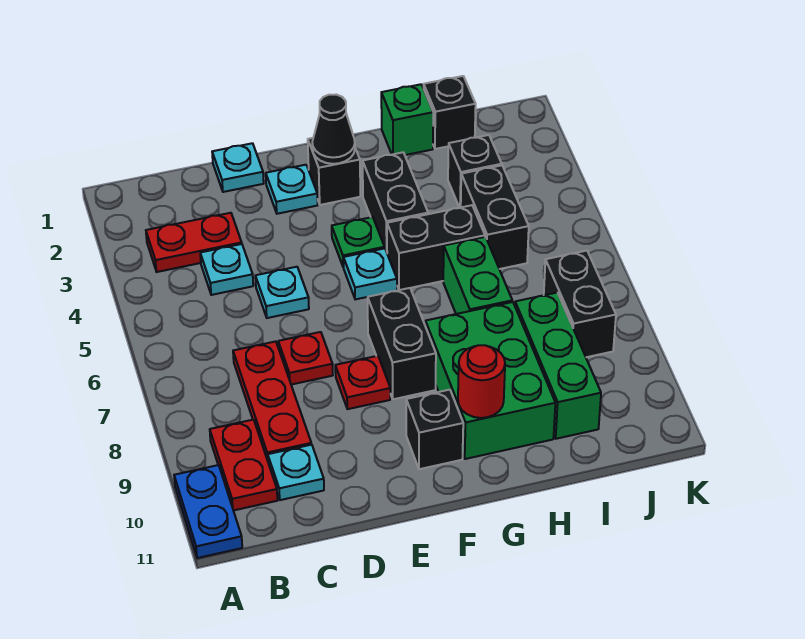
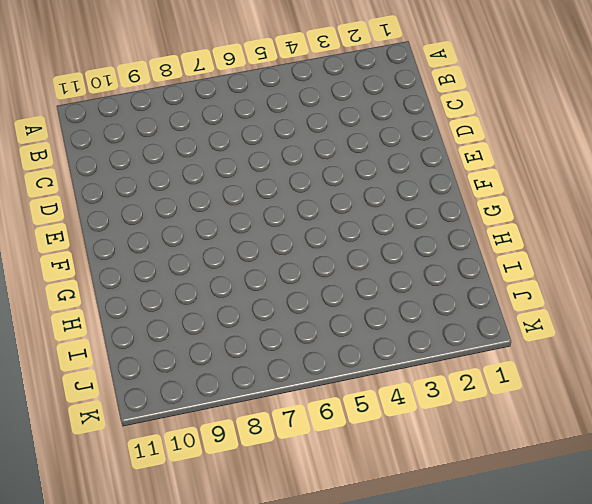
none -> blue plate A10:A11 level 1
none -> red plate B3:C3 level 1
none -> red plate B9:B10 level 1

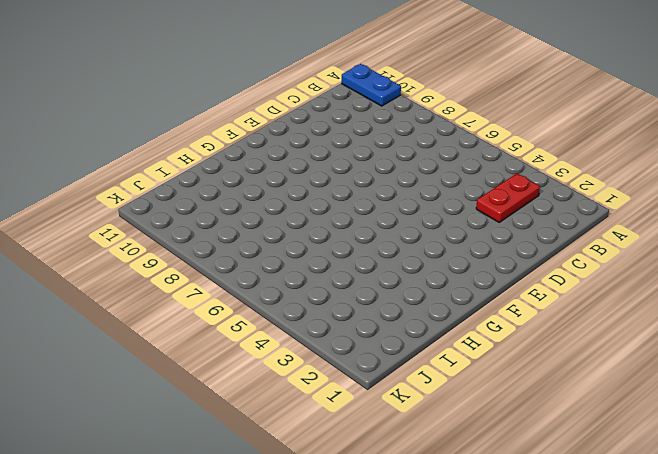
none -> red plate B9:B10 level 1
none -> cyan plate C4 level 1
none -> red plate C7:C9 level 1

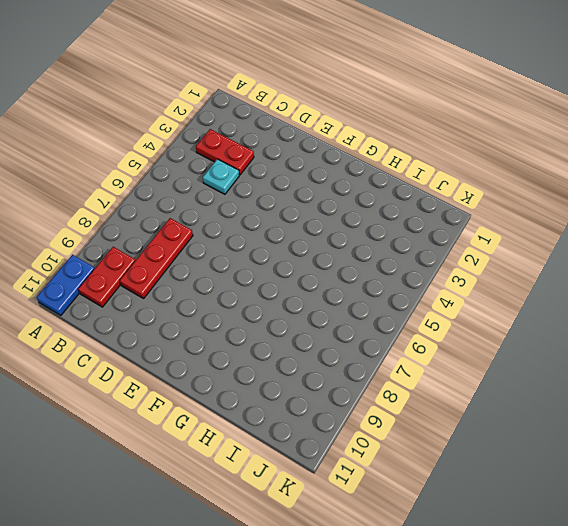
none -> cyan plate C10 level 1
none -> cyan plate D1 level 1
none -> cyan plate D5 level 1

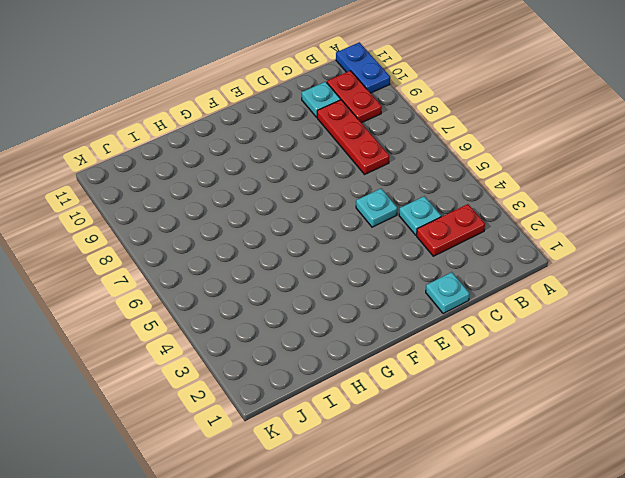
none -> red plate D7 level 1
none -> cyan plate E2 level 1
none -> red plate E8 level 1

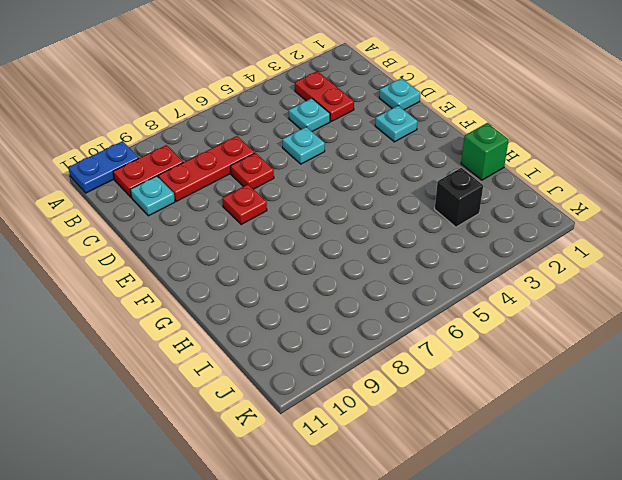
none -> black brick F2 level 1
none -> green plate F4 level 1
none -> cyan plate F5 level 1

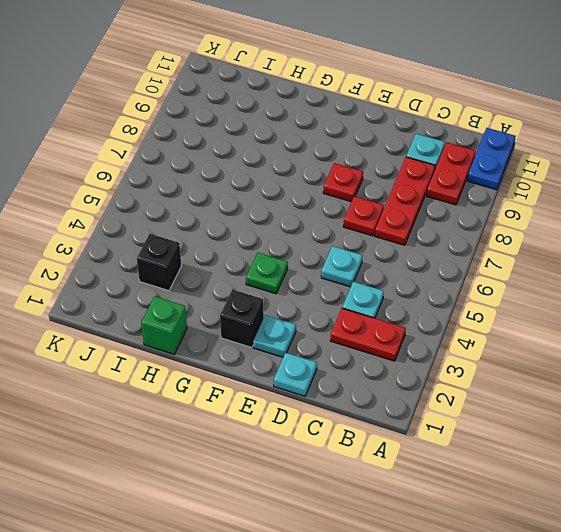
none -> cyan plate F5 level 1
none -> black brick F7:F8 level 1
none -> black brick F10 level 1

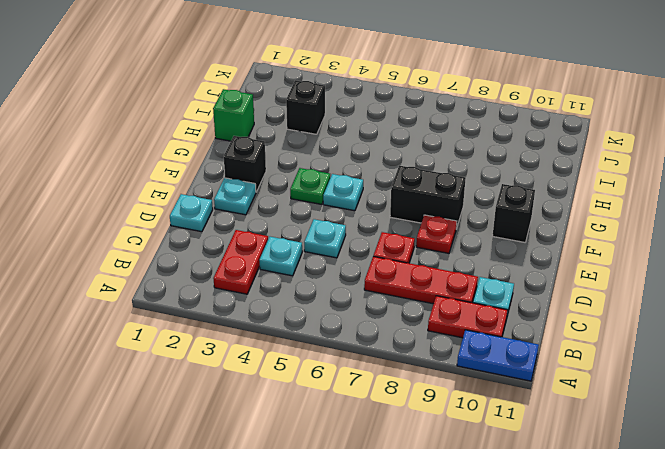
none -> black brick G3:G4 level 1
none -> black brick G5:H5 level 1
none -> green brick G8:H10 level 1

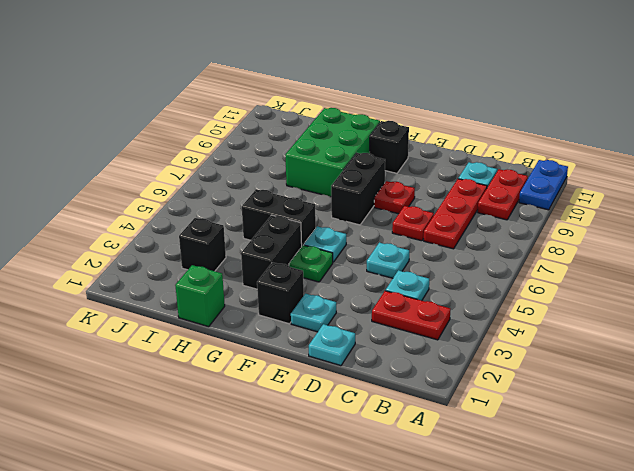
none -> green brick H6:H7 level 1
none -> black brick I1 level 1
none -> black brick I4:I5 level 1

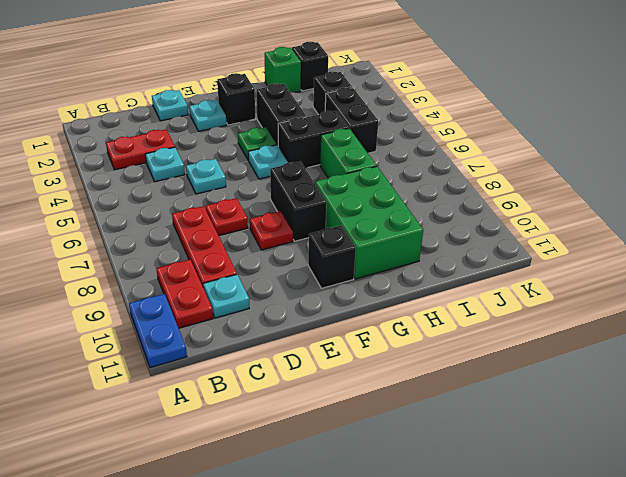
none -> green brick I8:I10 level 1
none -> black brick J7:J8 level 1
none -> black cone F2 level 2

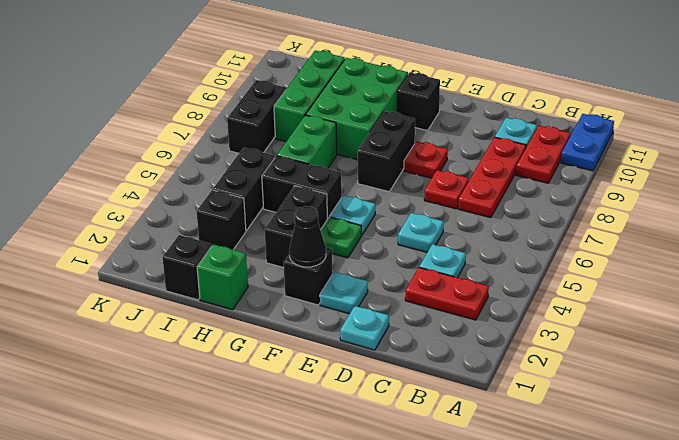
none -> red round brick G10 level 2

